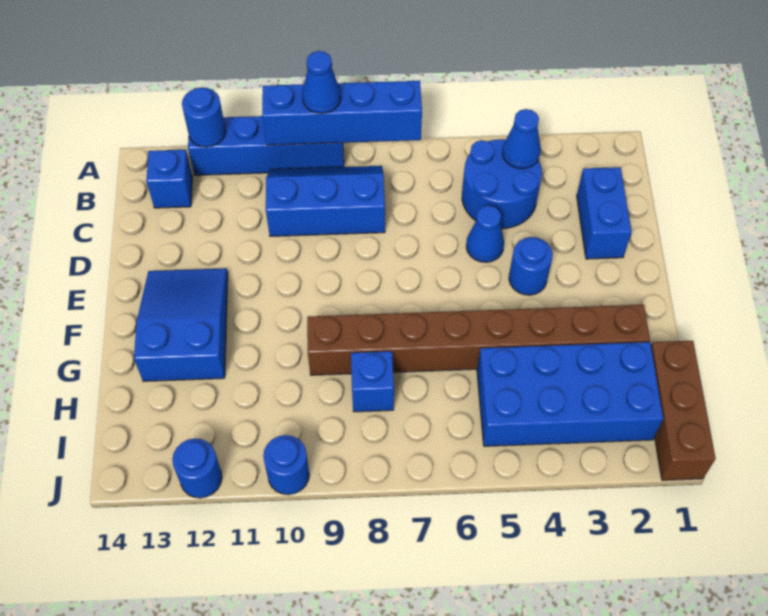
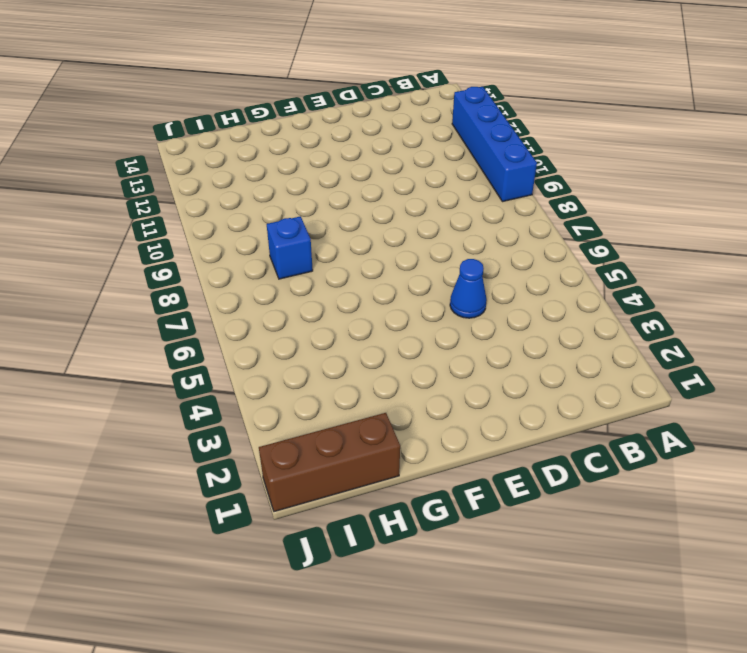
none -> blue round brick B4:C5 level 1
none -> blue slope B8:C10 level 1 top C
none -> blue brick B13 level 1

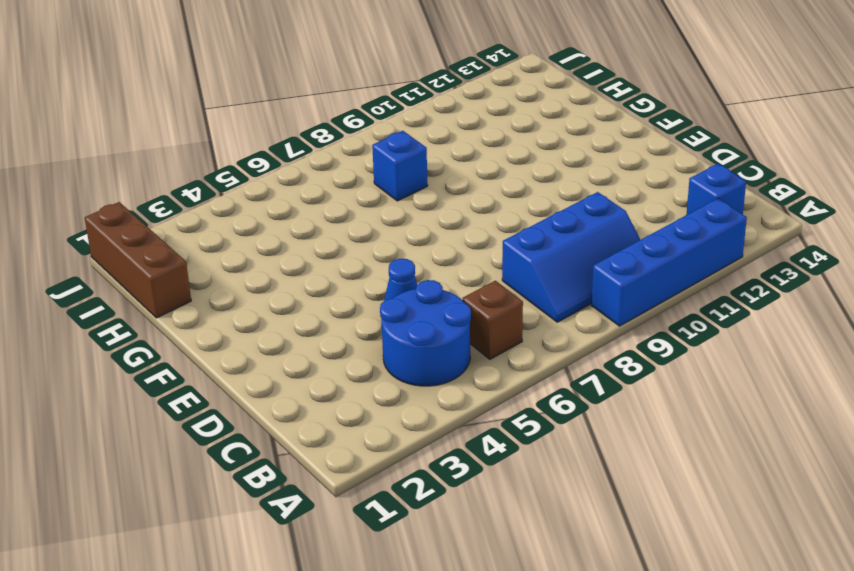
brown brick B6 level 1 -> none
none -> blue brick C2:D2 level 1
none -> blue round brick E4 level 1
none -> blue slope E12:G13 level 1 top G

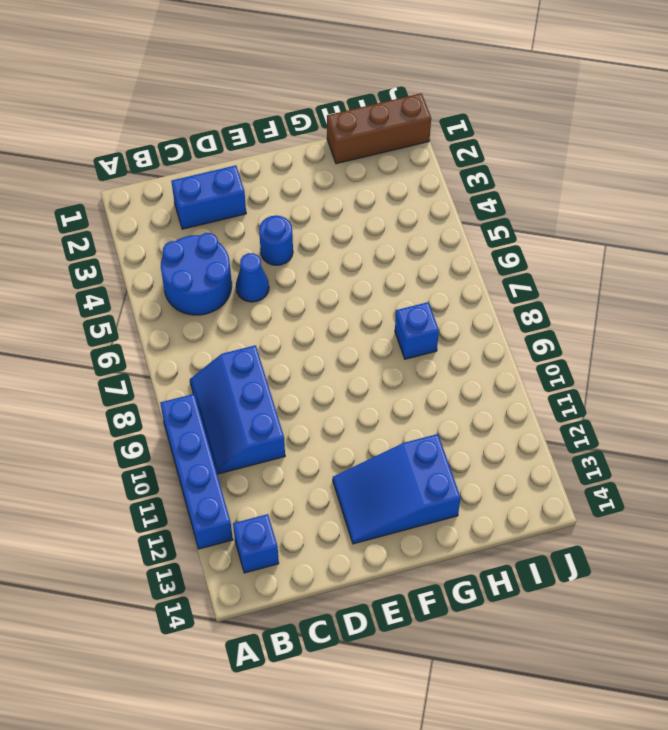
none -> brown brick G2:G9 level 1
none -> blue brick H2:I5 level 1
none -> blue round brick J10 level 1

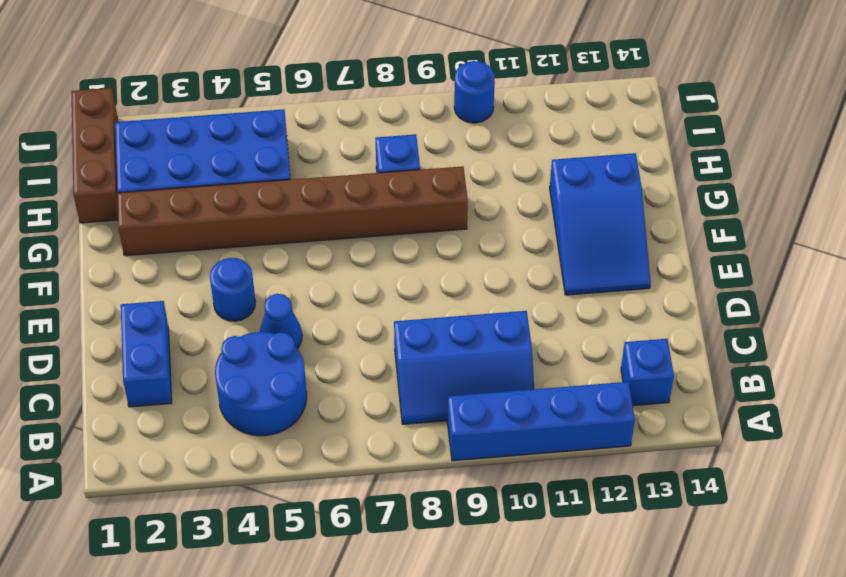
none -> blue round brick J12 level 1
none -> blue brick A7:A10 level 2
none -> blue round brick A12 level 2

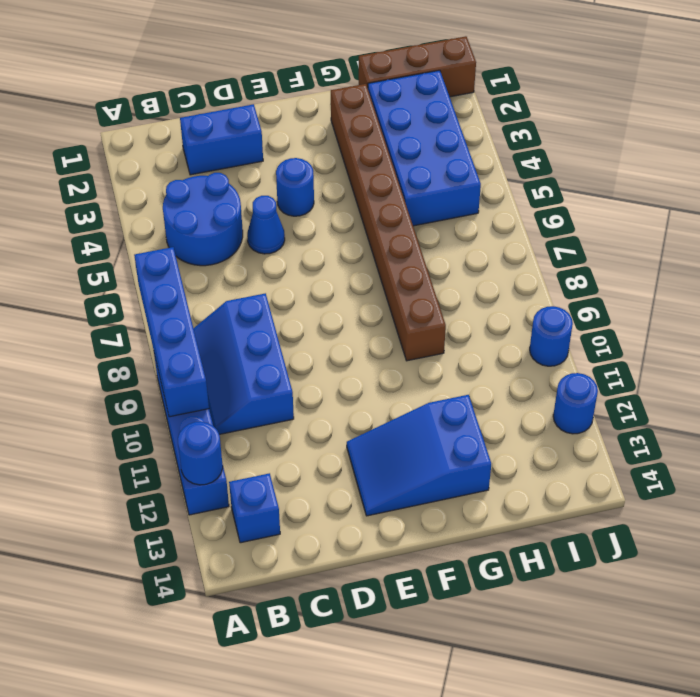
none -> blue brick H8 level 1
none -> blue cone B4 level 2
none -> blue cone A9 level 3

